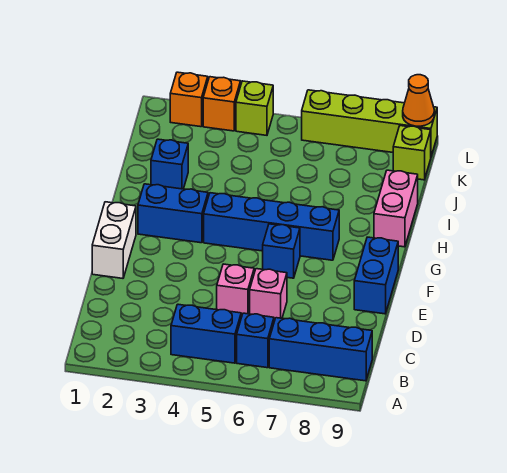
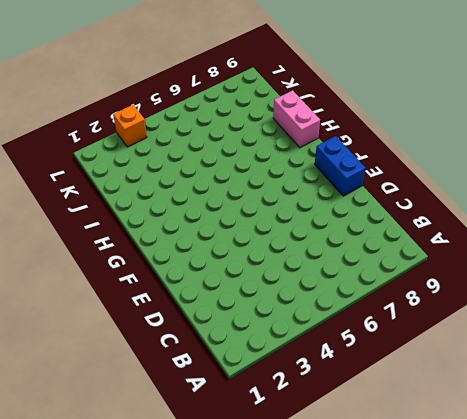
none -> blue brick B4:B5 level 1
none -> blue brick B6 level 1
none -> blue brick B7:B9 level 1

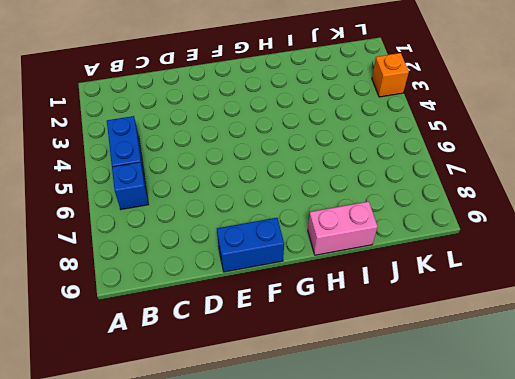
none -> blue brick B7:B9 level 1
none -> pink brick D5 level 1
none -> pink brick D6 level 1

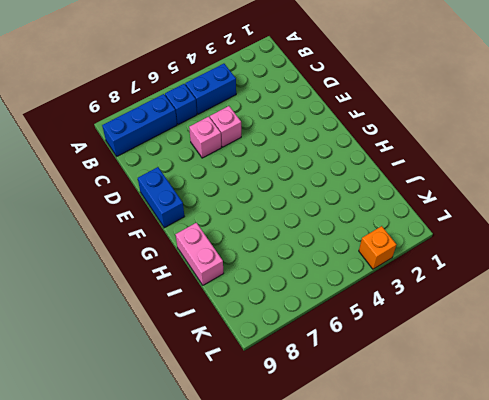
none -> white brick E1:F1 level 1
none -> blue brick F6 level 1
none -> blue brick G2:G3 level 1

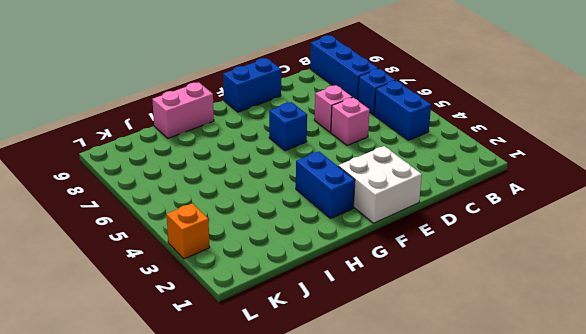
white brick E1:F2 level 1 -> white brick E1:F1 level 1
none -> blue brick G4:G7 level 1
none -> blue brick I2 level 1
none -> lime brick K9 level 1

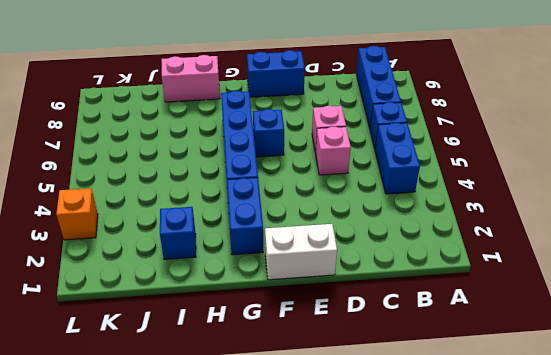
none -> lime brick K9 level 1
none -> orange brick L2 level 1
none -> lime brick L4 level 1

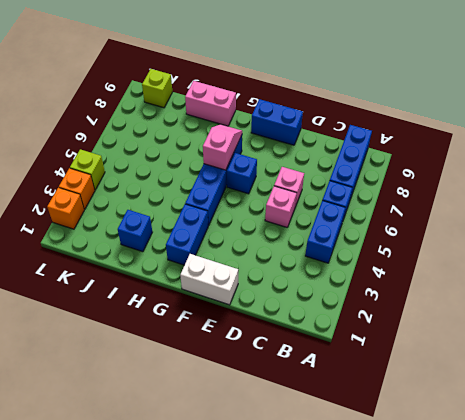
pink slope G6:G7 level 2 top 6 -> none
none -> lime brick L6:L9 level 1
none -> orange cone L9 level 2

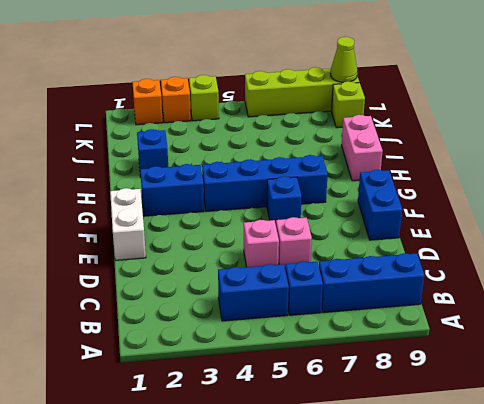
lime cone L9 level 2 -> orange cone L9 level 2

